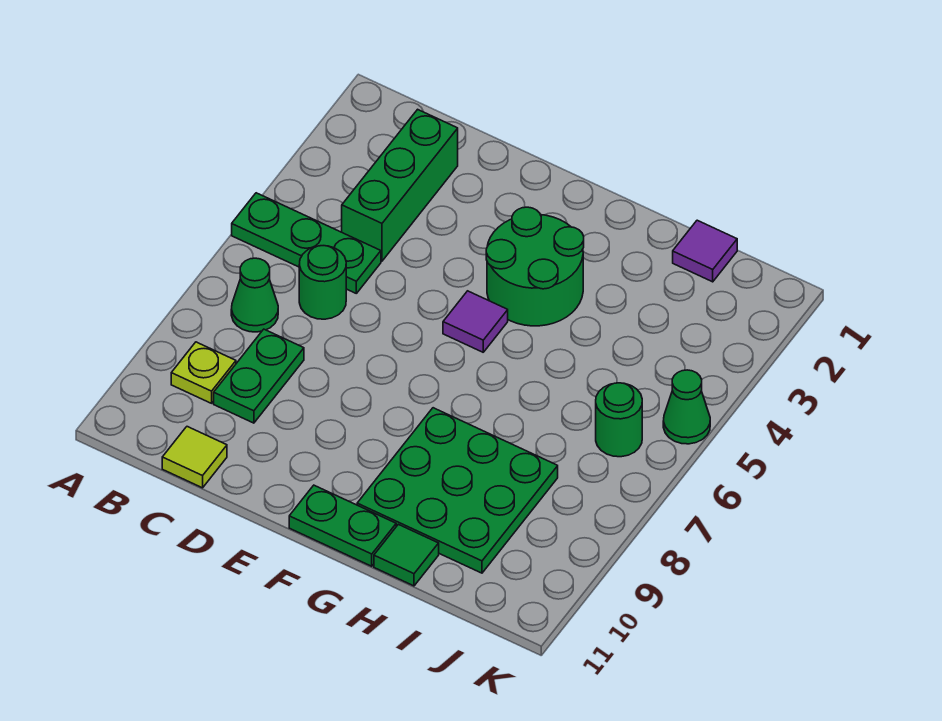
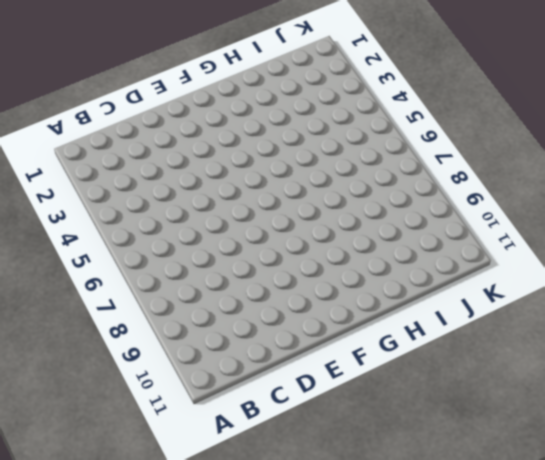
none -> green plate A5:C5 level 1
none -> green cone B7 level 1
none -> lime plate B9 level 1

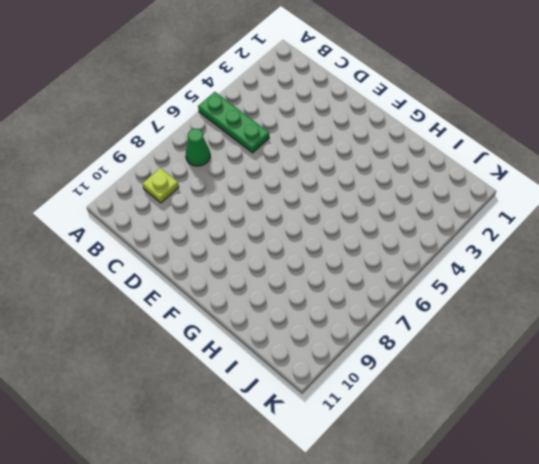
none -> green brick C2:C4 level 1
none -> green round brick C6 level 1
none -> green plate C8:C9 level 1

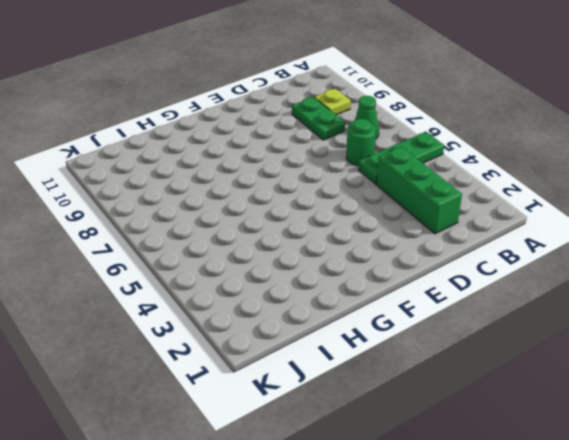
none -> lime tile C11 level 1
none -> green round brick F3:G4 level 1
none -> purple tile F5 level 1

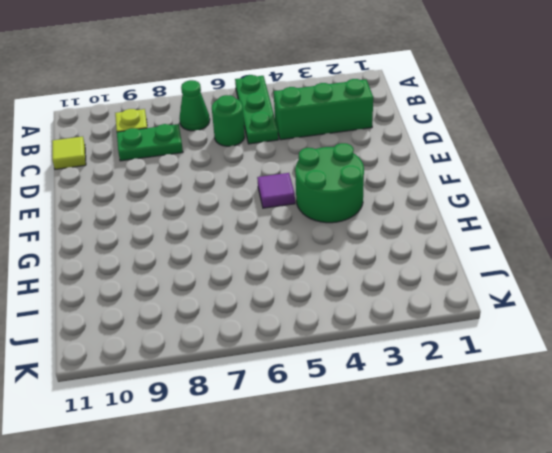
none -> green plate F11:G11 level 1
none -> green plate G8:I10 level 1
none -> green tile H11 level 1

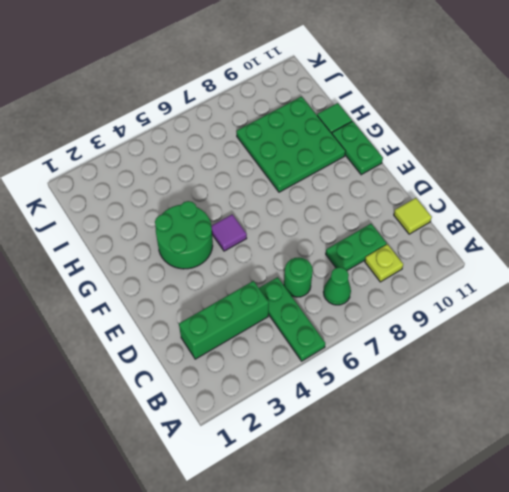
none -> purple tile I1 level 1
none -> green round brick J6 level 1
none -> green cone K5 level 1

